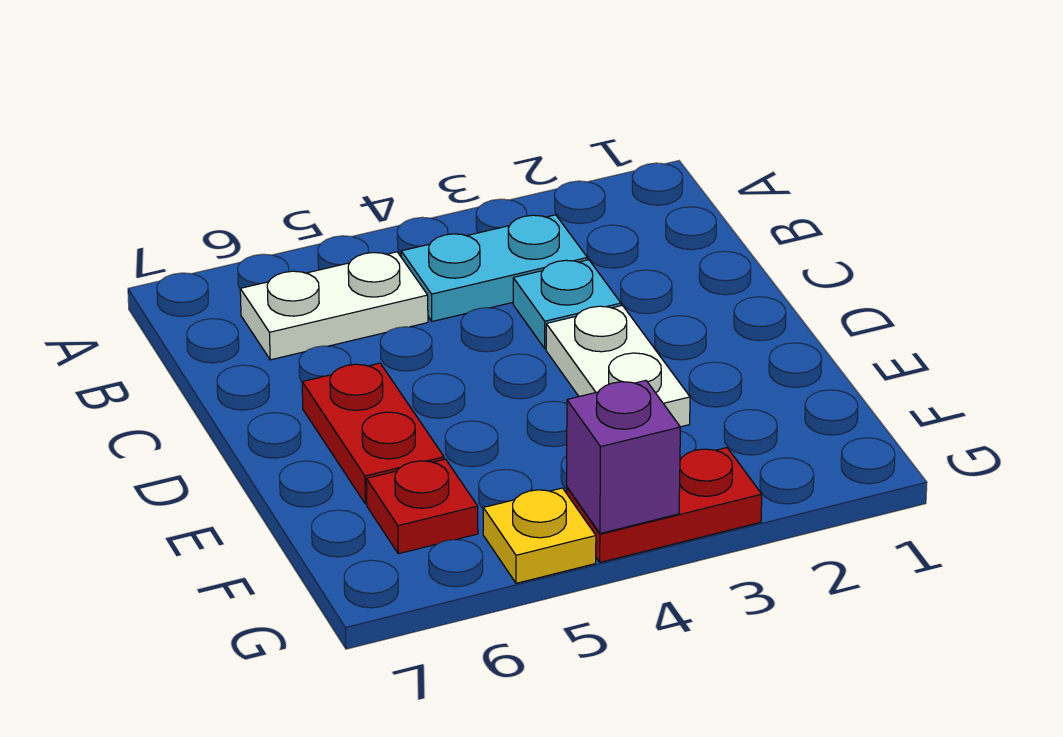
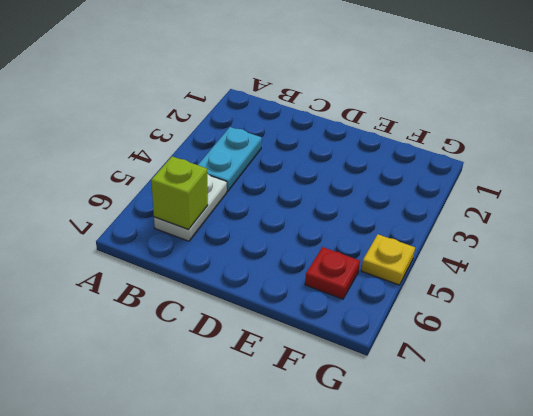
lime brick B6 level 2 -> none
none -> cyan plate C3 level 1
none -> white plate D3:E3 level 1

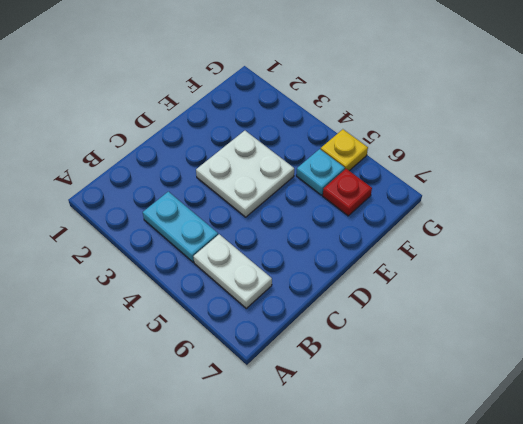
white plate D3:E4 level 1 -> white plate D3:E3 level 1
cyan plate F5 level 1 -> cyan plate C3 level 1
none -> red plate D6:E6 level 1
none -> red plate G3:G4 level 1

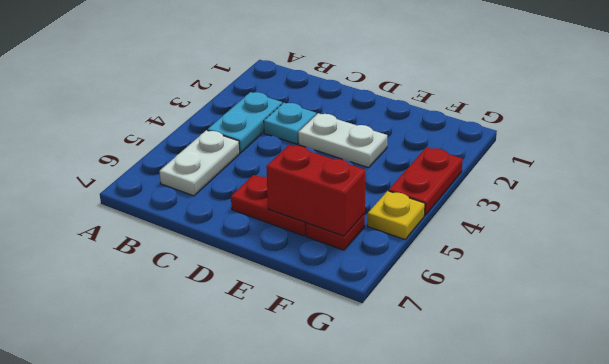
red brick E6:F6 level 2 -> none
none -> purple brick G4 level 2

